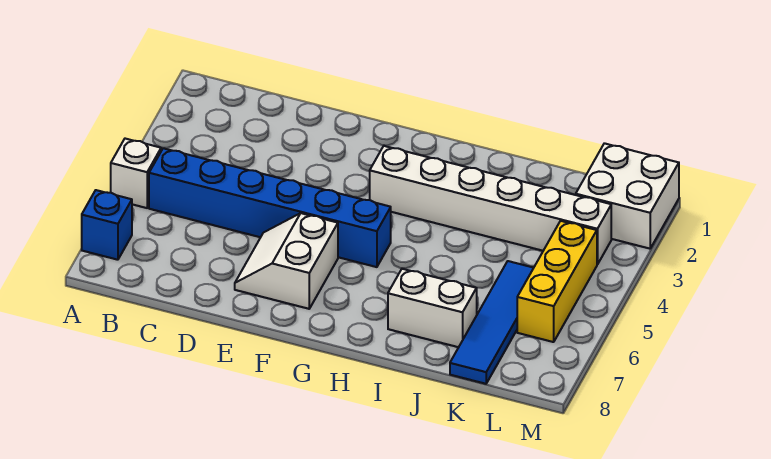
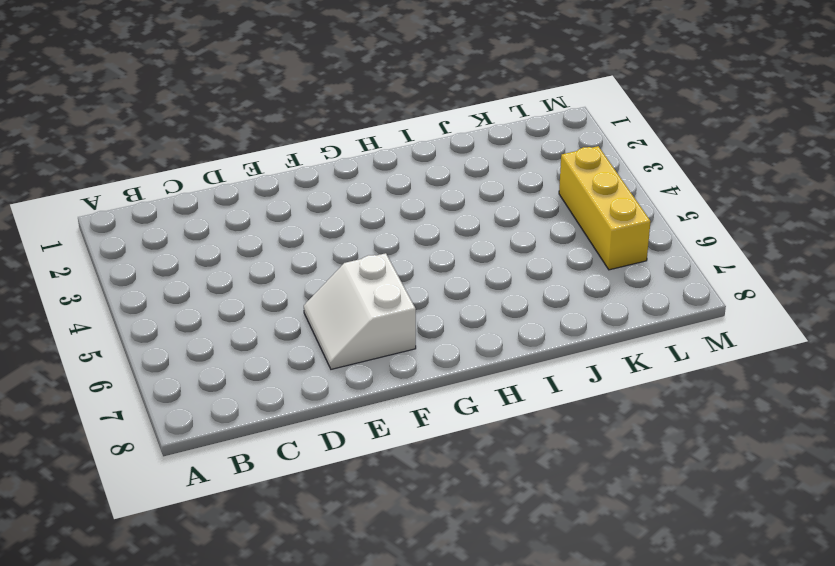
none -> white brick A5 level 1
none -> blue brick A7 level 1

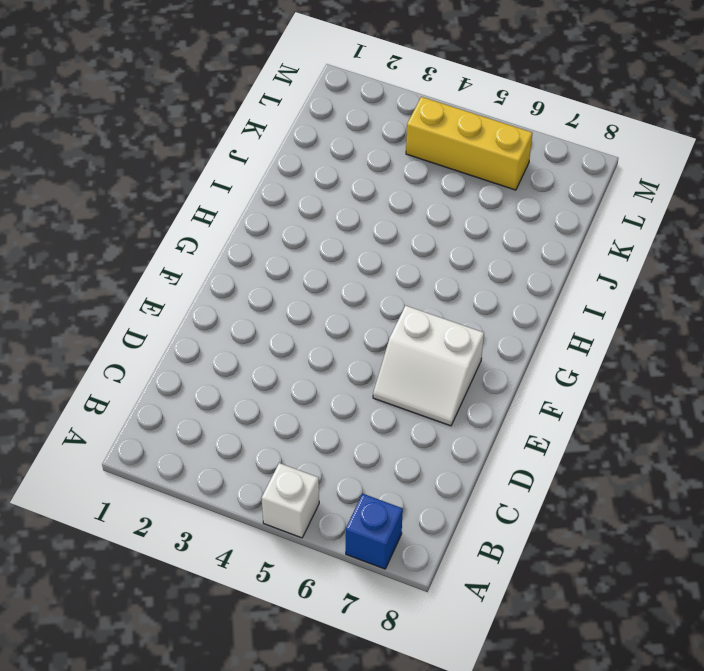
none -> blue brick B5:G5 level 1
none -> white brick G3:L3 level 1

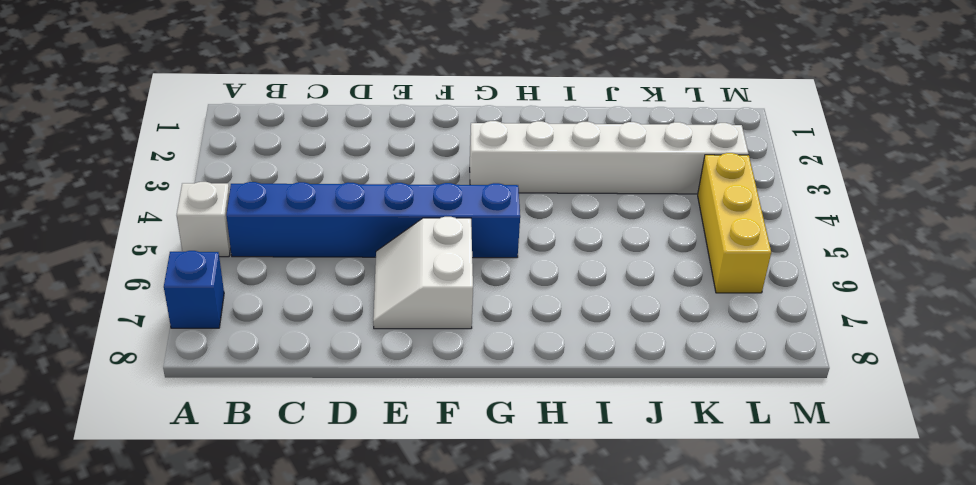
none -> white brick I7:J7 level 1
none -> blue tile K5:K8 level 1

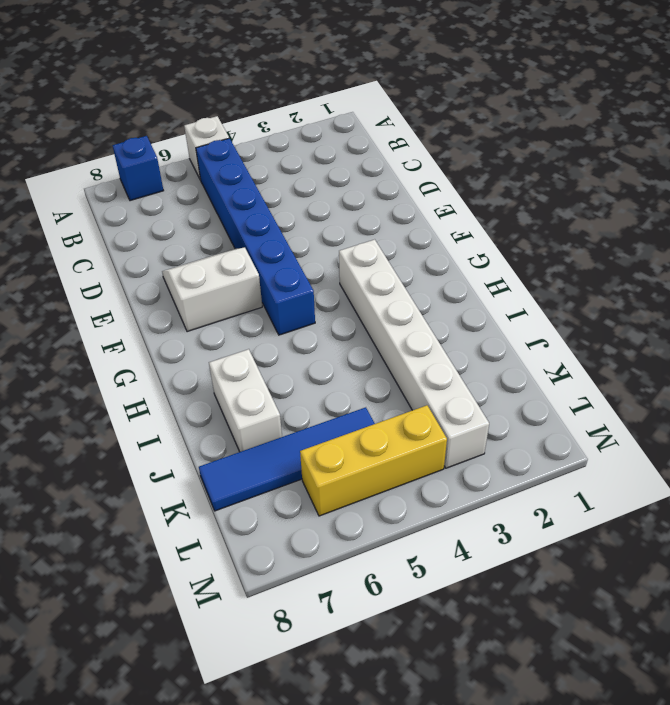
none -> white brick L1:M2 level 1

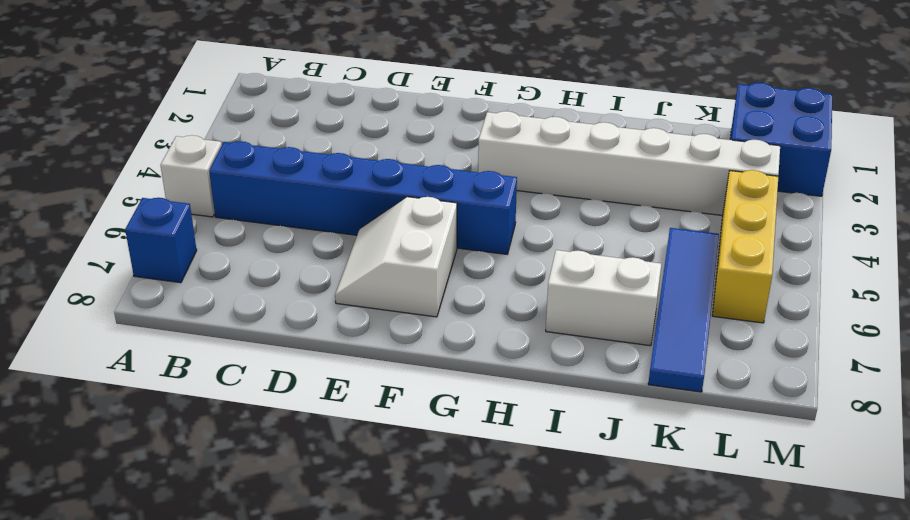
blue brick L1:M2 level 1 -> white brick L1:M2 level 1

